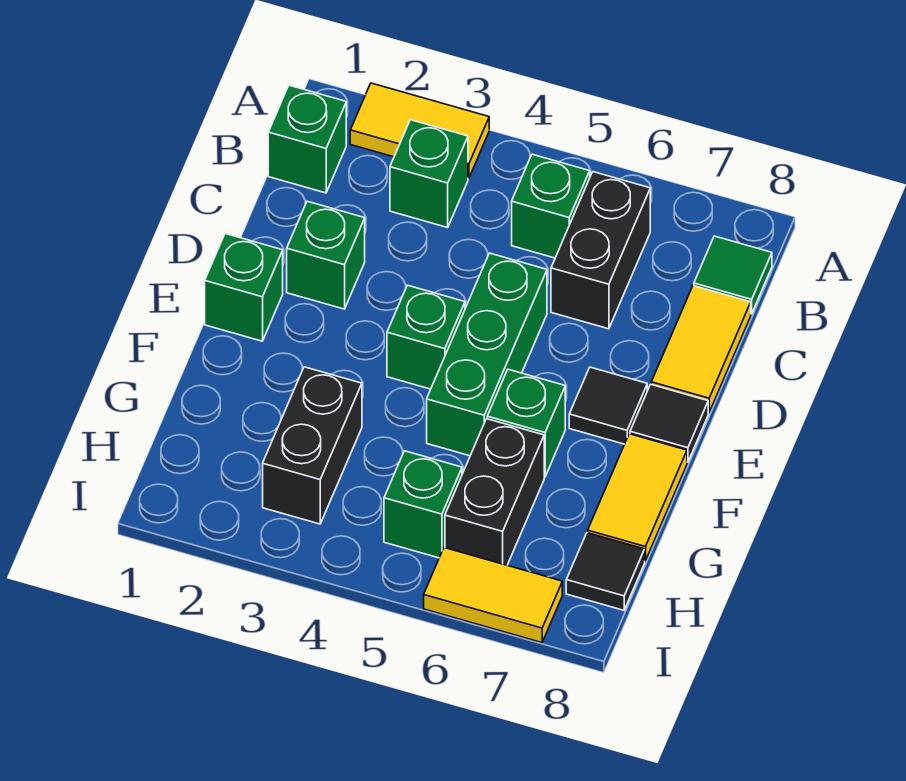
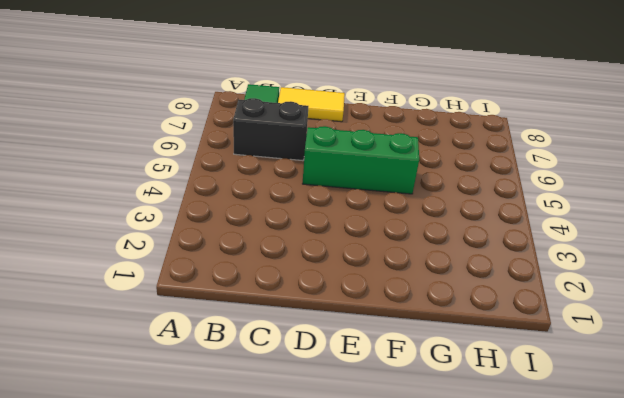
none -> yellow tile A2:A3 level 1
none -> green brick B1 level 1
none -> green brick B3 level 1

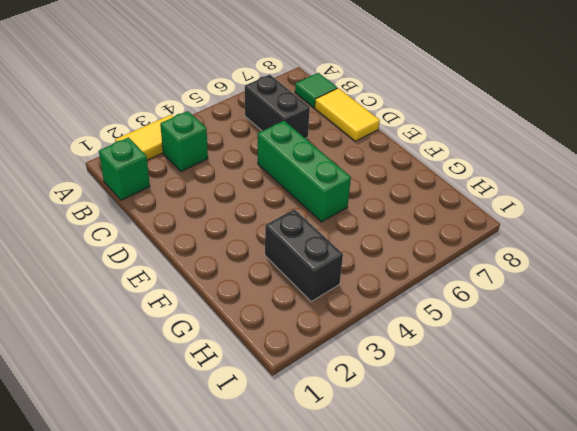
none -> green brick B5 level 1
none -> green brick D2 level 1
none -> green brick E1 level 1

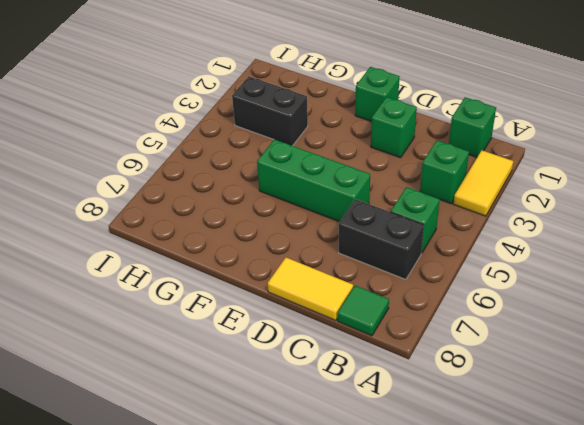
none -> green brick E4 level 1
none -> black tile E7 level 1
none -> black tile E8 level 1

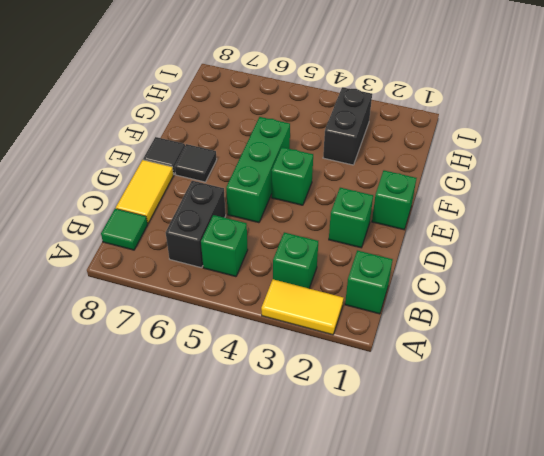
none -> green brick F6 level 1
none -> yellow tile F8:G8 level 1
none -> black brick G6:H6 level 1

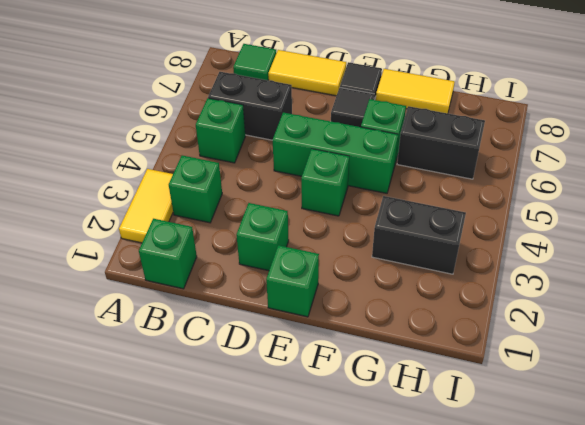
none -> green brick H5 level 1
none -> black tile H8 level 1
none -> yellow tile I6:I7 level 1

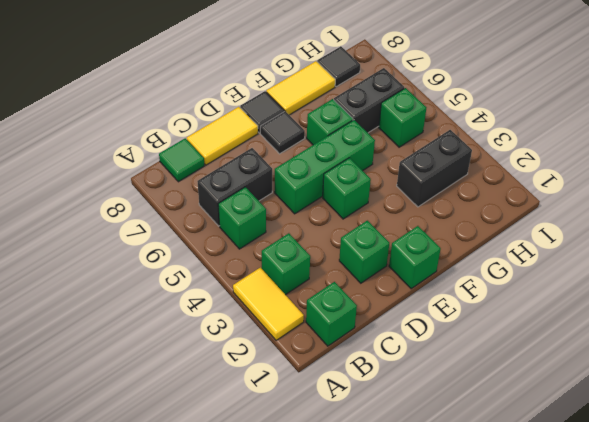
none -> yellow tile I6:I7 level 1

